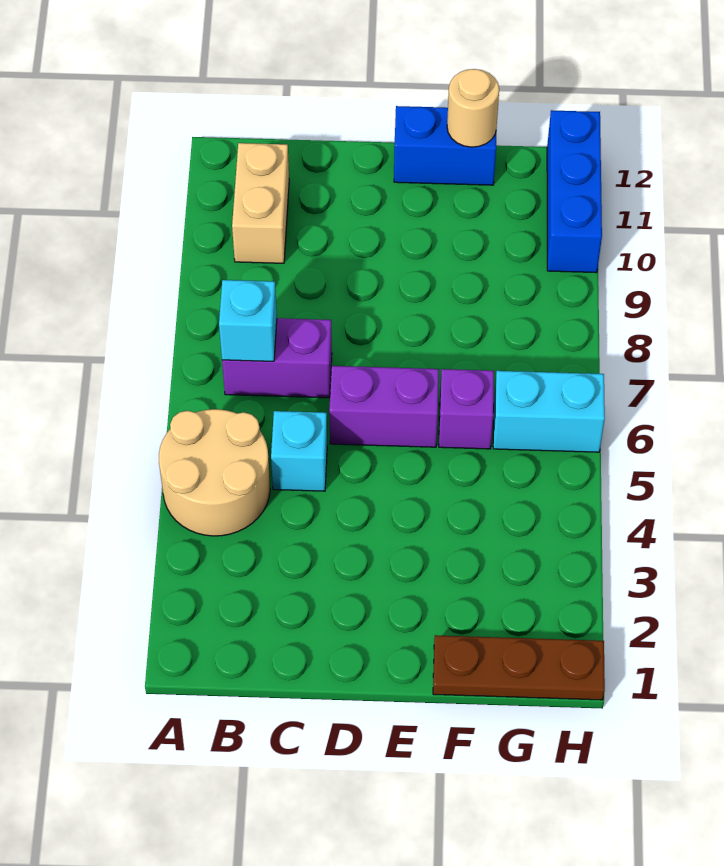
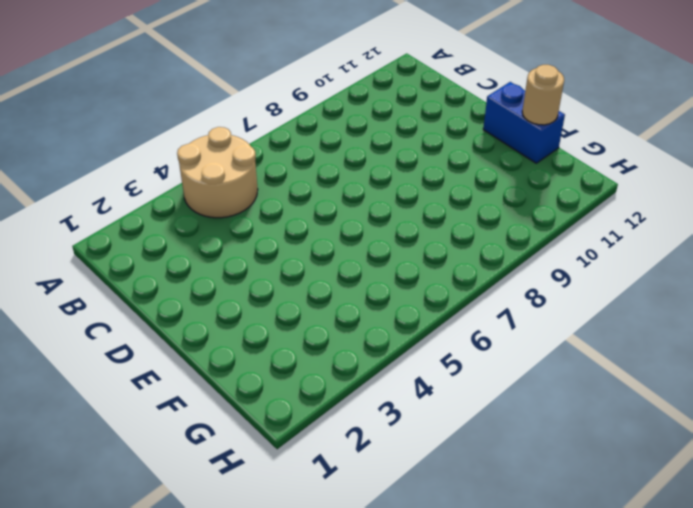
none -> purple brick B7:C7 level 1
none -> tan brick B10:B11 level 1
none -> cyan brick C5 level 1

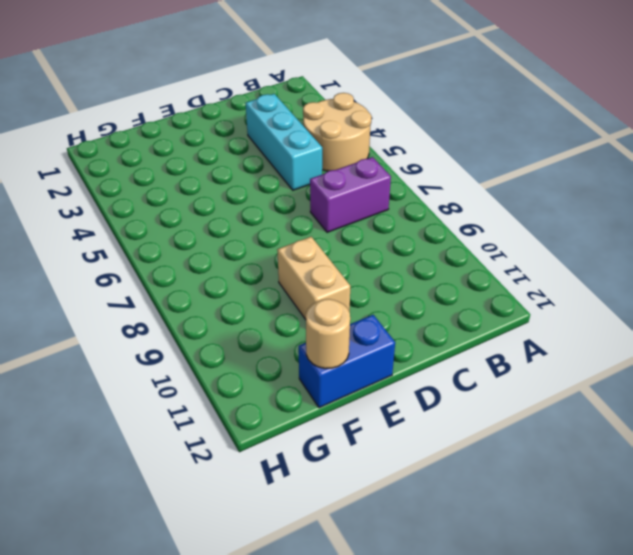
cyan brick C3:C5 level 1 -> cyan brick C5 level 1
tan brick E9:E10 level 1 -> tan brick B10:B11 level 1
none -> purple brick D6:E6 level 1
none -> brown plate F1:H1 level 1
none -> purple brick F6 level 1

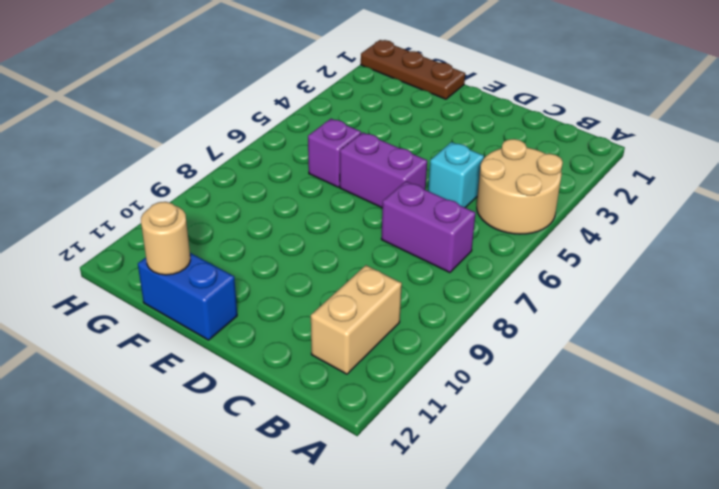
none -> cyan brick G6:H6 level 1
none -> blue brick H10:H12 level 1
none -> cyan brick B7 level 2

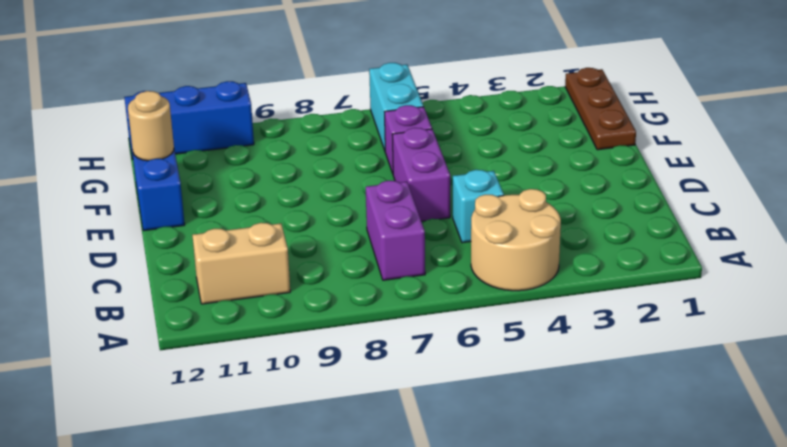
none -> cyan brick B7 level 2

